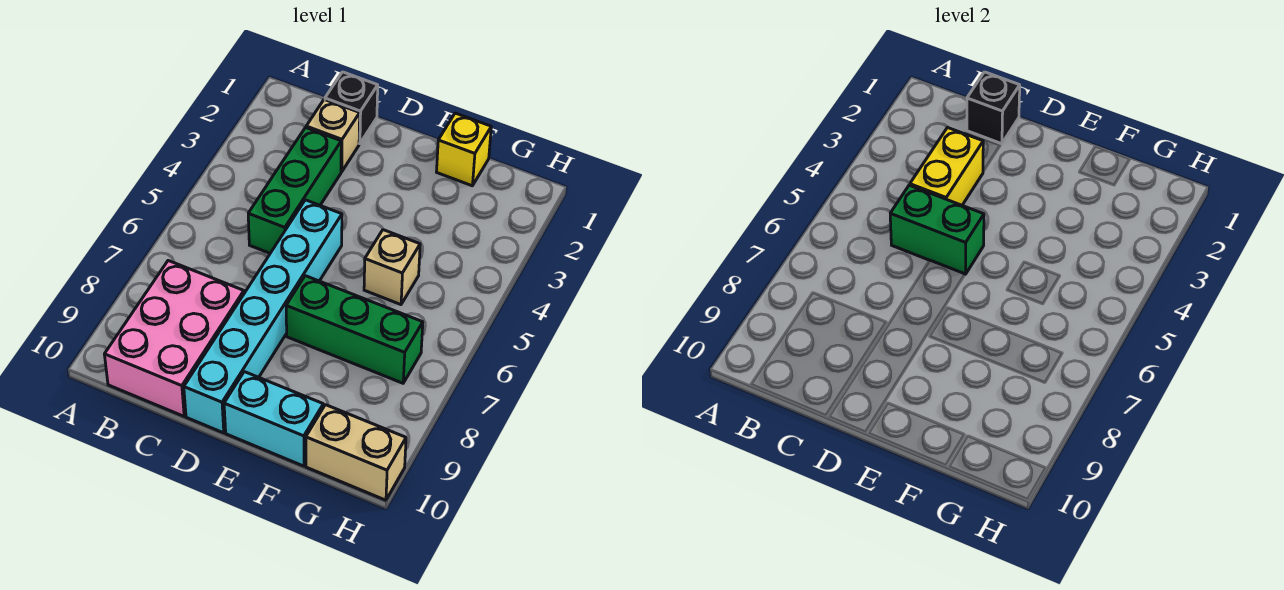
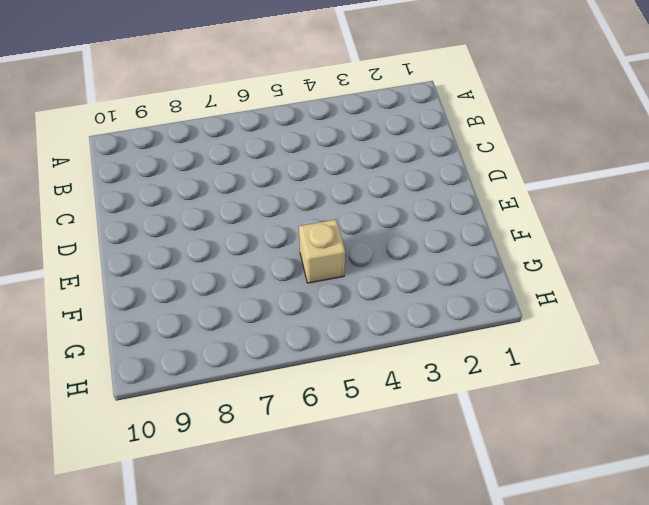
none -> pink brick B8:C10 level 1
none -> black brick C1 level 1
none -> tan brick C2 level 1

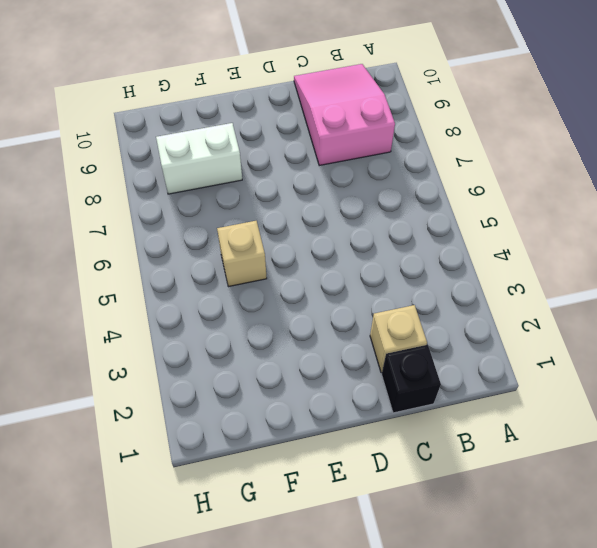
pink slope B8:C10 level 1 top 8 -> pink brick B8:C10 level 1
white brick F8:G8 level 1 -> none
none -> green brick C3:C5 level 1
none -> cyan brick D5:D10 level 1
none -> green brick E7:G7 level 1

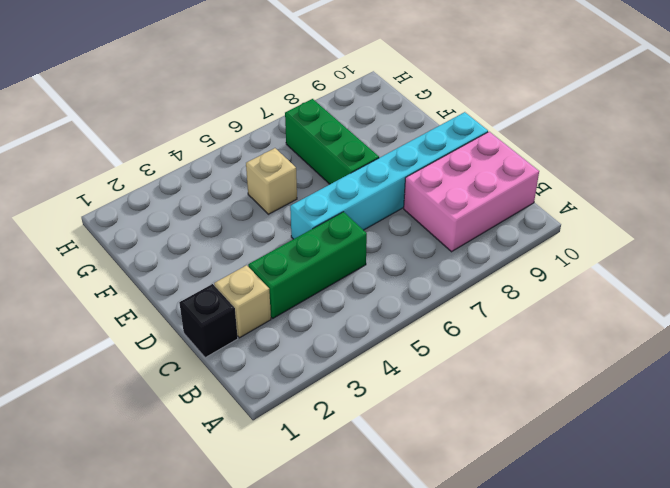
none -> cyan brick E10:F10 level 1
none -> yellow brick F1 level 1
none -> tan brick G10:H10 level 1

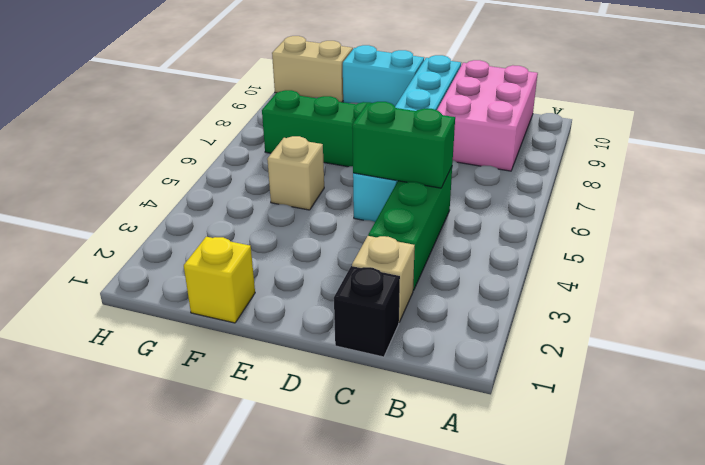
none -> black brick C1 level 2
none -> yellow brick C3:C4 level 2

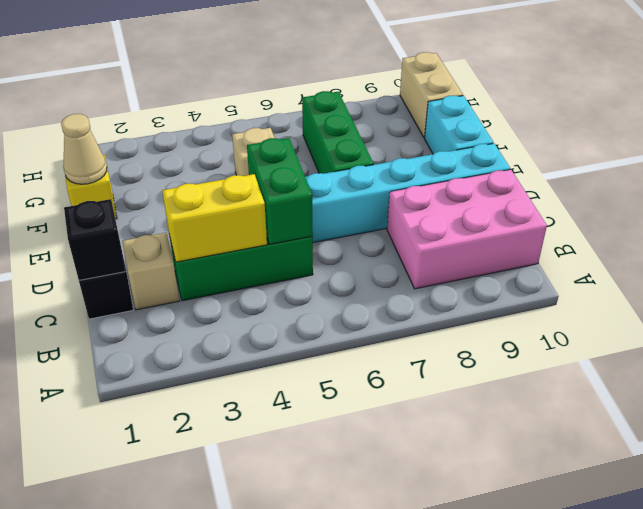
tan cone F1 level 2 -> none

